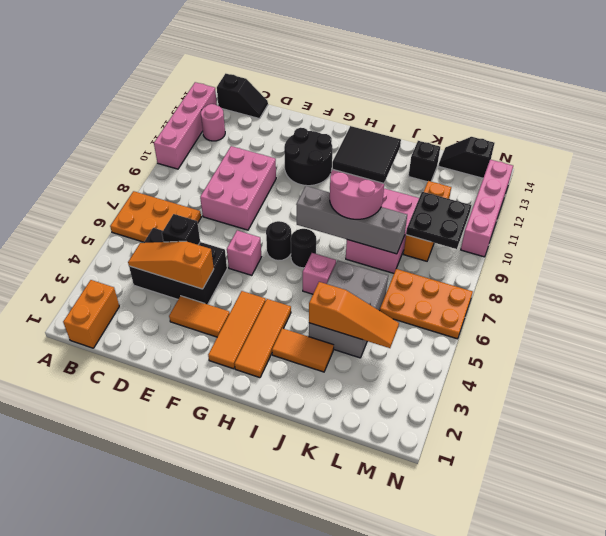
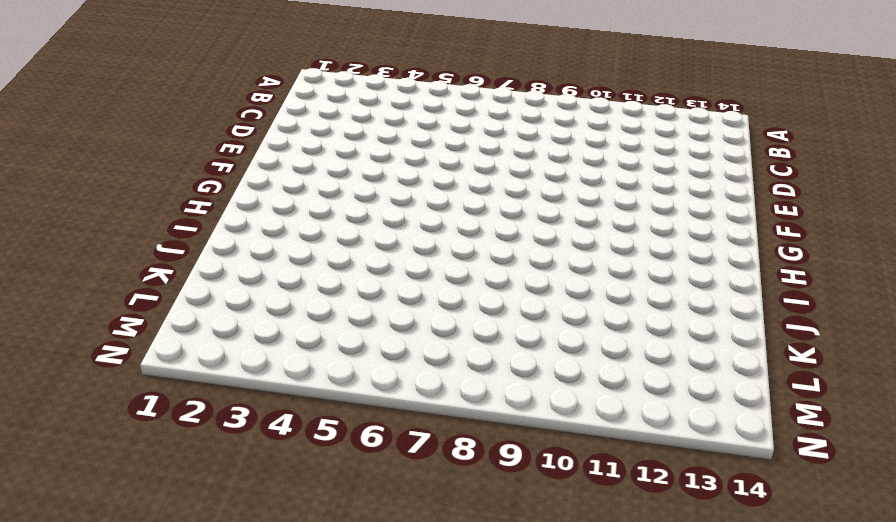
none -> orange plate A6:C7 level 1
none -> pink brick A10:A13 level 1
none -> orange brick B1:B2 level 1
none -> pink round brick B12 level 1

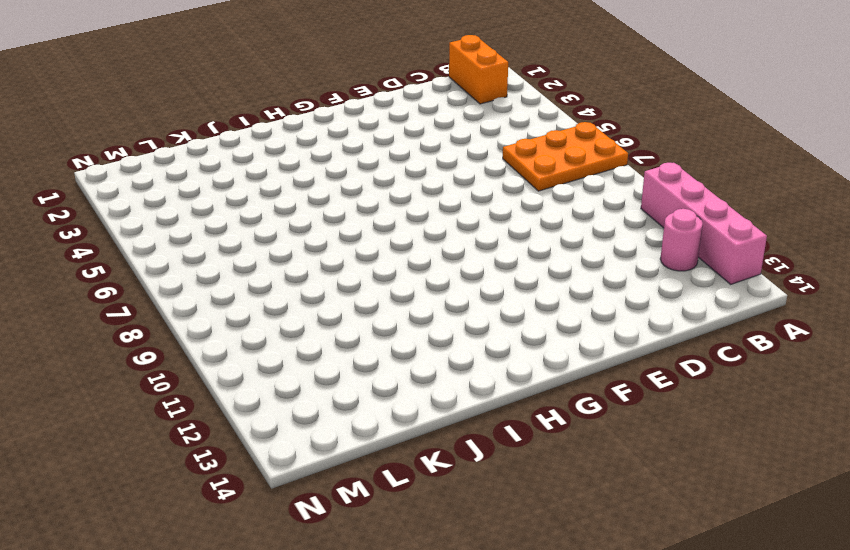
none -> black slope B14:C14 level 1 top B
none -> black brick C4:E5 level 1
none -> pink brick D8:E10 level 1
none -> orange tile E3:F3 level 1

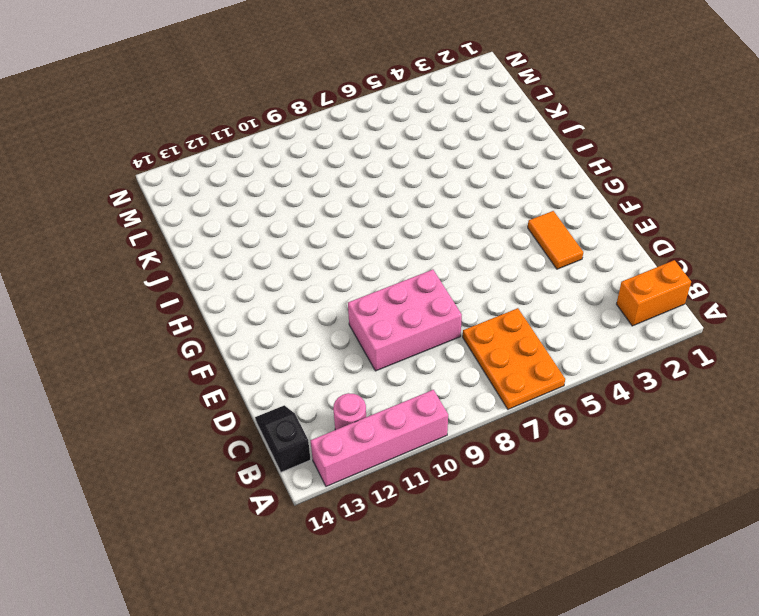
none -> black brick C4:E5 level 1
none -> pink brick F6 level 1
none -> black round brick F11:G12 level 1
none -> orange tile G2:G4 level 1

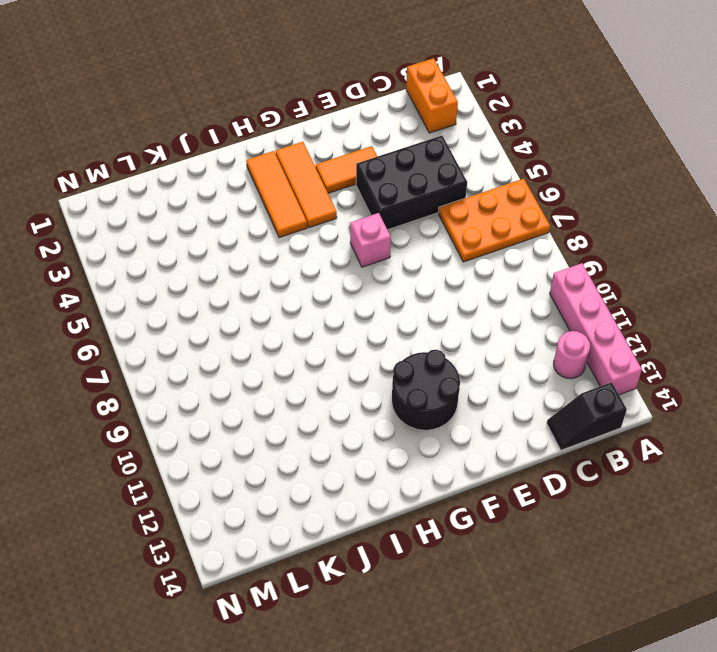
none -> pink brick D8:E10 level 1
none -> black round brick G7 level 1
none -> black round brick H7 level 1
none -> orange tile I3:J3 level 1

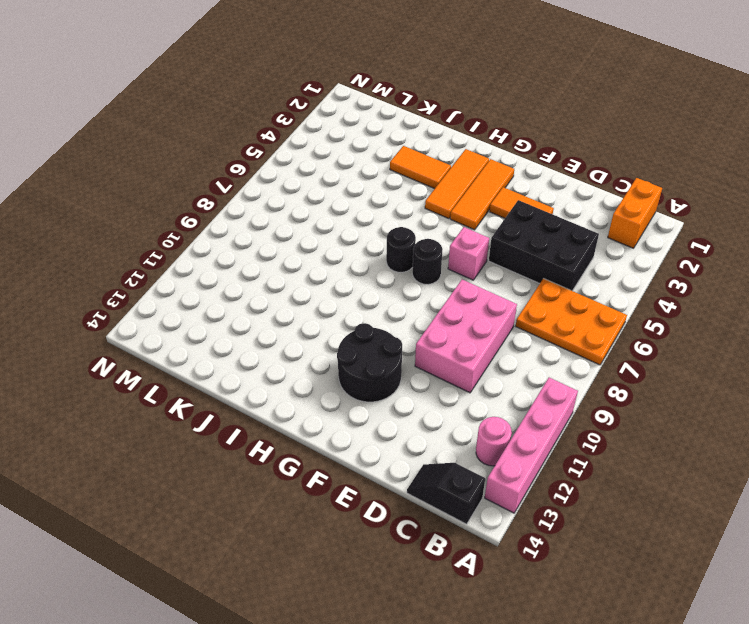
none -> pink brick I6 level 1
none -> grey brick J4:K6 level 1
none -> pink brick J8:K10 level 1
none -> black brick K13 level 1

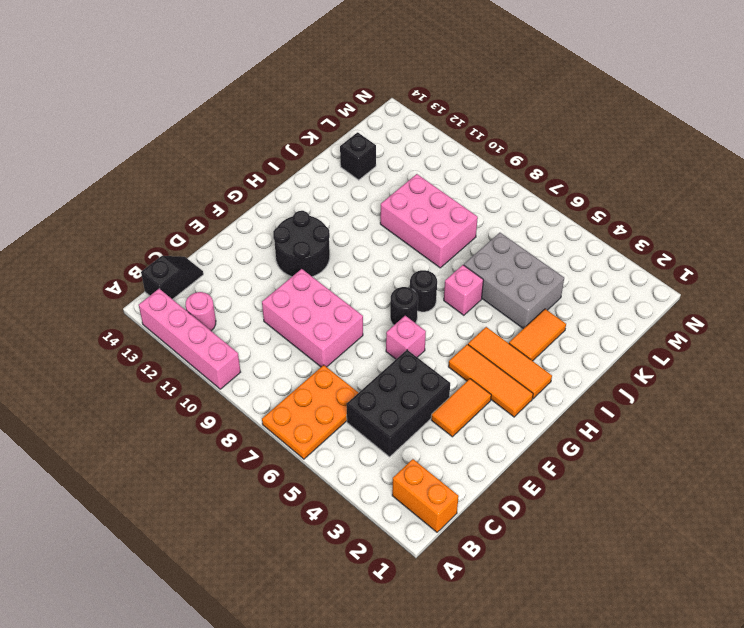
none -> orange plate L6:N7 level 1
none -> orange brick L9:L11 level 1
none -> black slope L14:M14 level 1 top M
none -> pink brick N10:N13 level 1

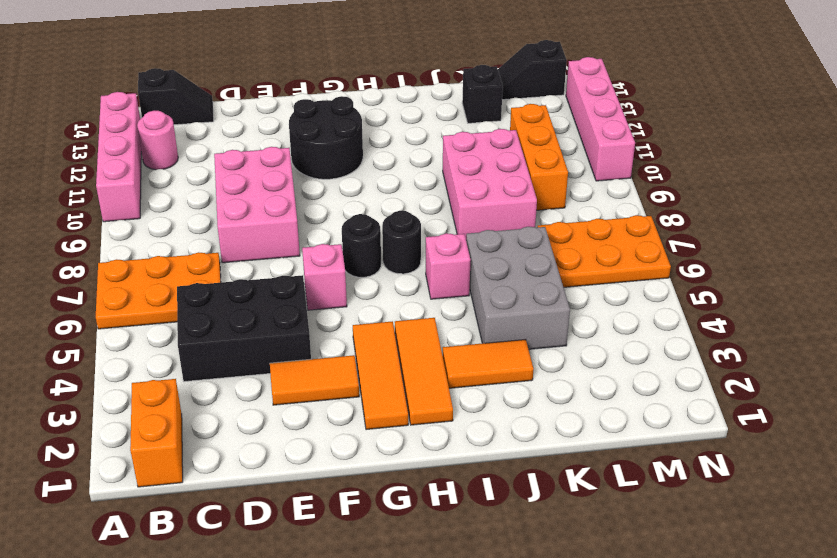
none -> orange slope C4:E4 level 2 top E
none -> black brick D5 level 2
none -> grey brick H8:K8 level 2
none -> orange slope J4:L4 level 2 top J

